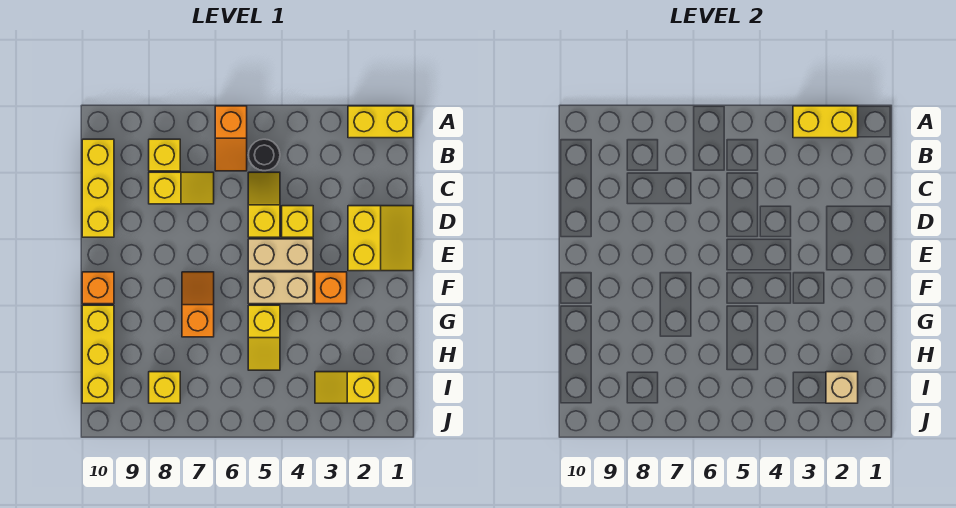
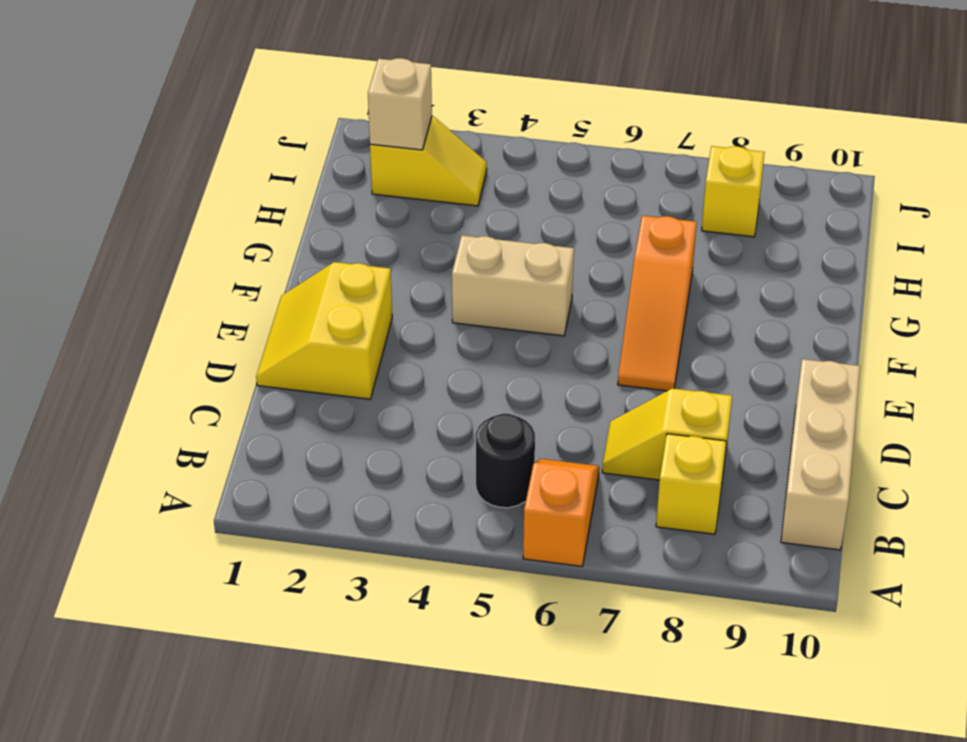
tan brick B10:D10 level 1 -> yellow brick B10:D10 level 1
orange slope E7:G7 level 1 top G -> orange slope F7:G7 level 1 top G
none -> yellow brick A1:A2 level 1
none -> yellow slope C5:D5 level 1 top D
none -> yellow brick D4 level 1

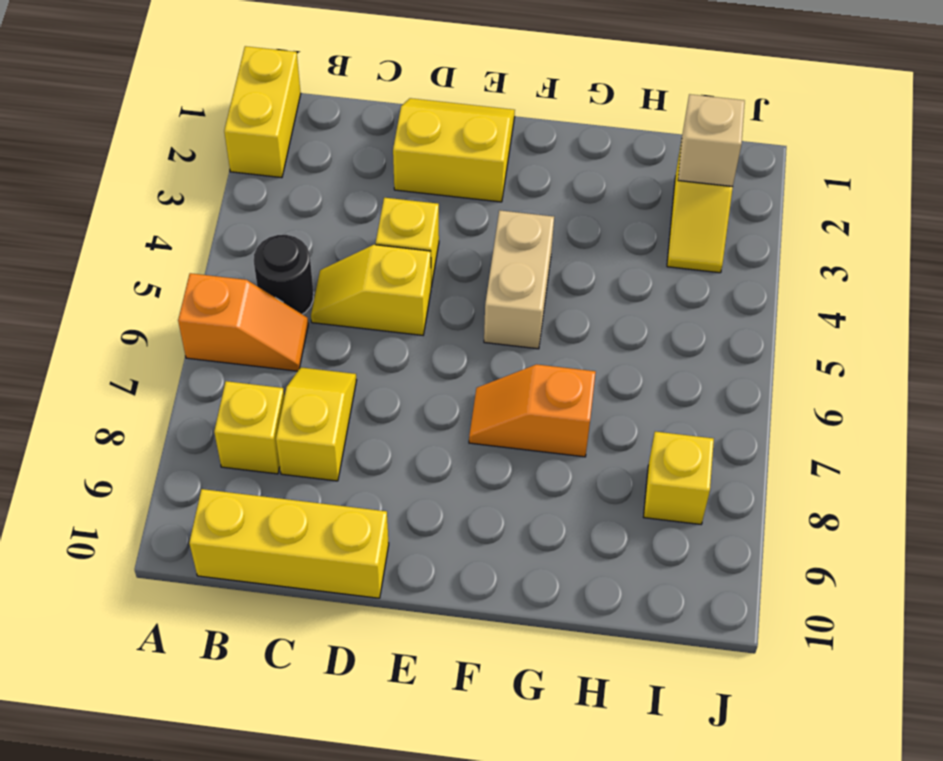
none -> tan brick E4:E5 level 1
none -> orange brick F3 level 1
none -> orange brick F10 level 1

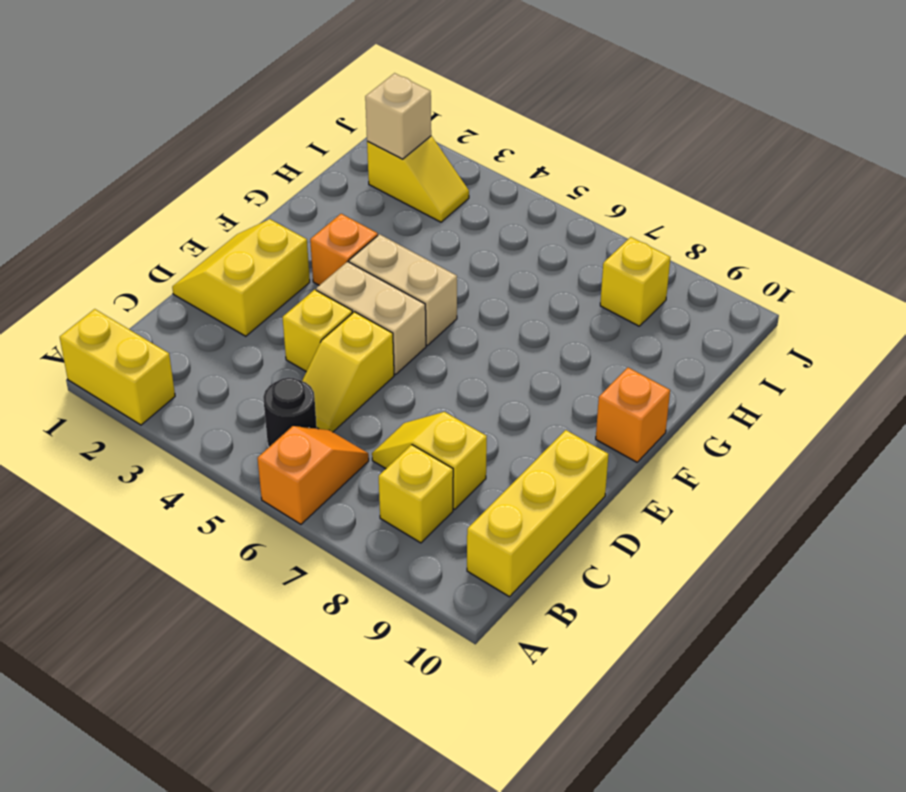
none -> orange slope F7:G7 level 1 top G
none -> yellow slope G5:H5 level 1 top G
none -> yellow brick G10:I10 level 1

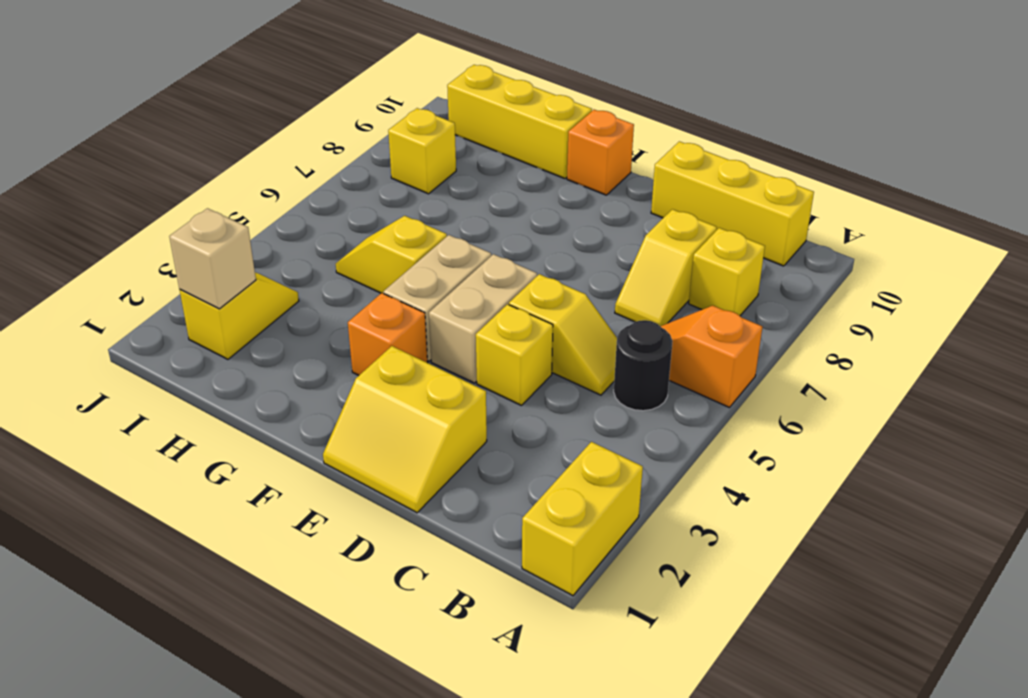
none -> orange slope F7:G7 level 1 top G
none -> yellow brick A2:A3 level 2

